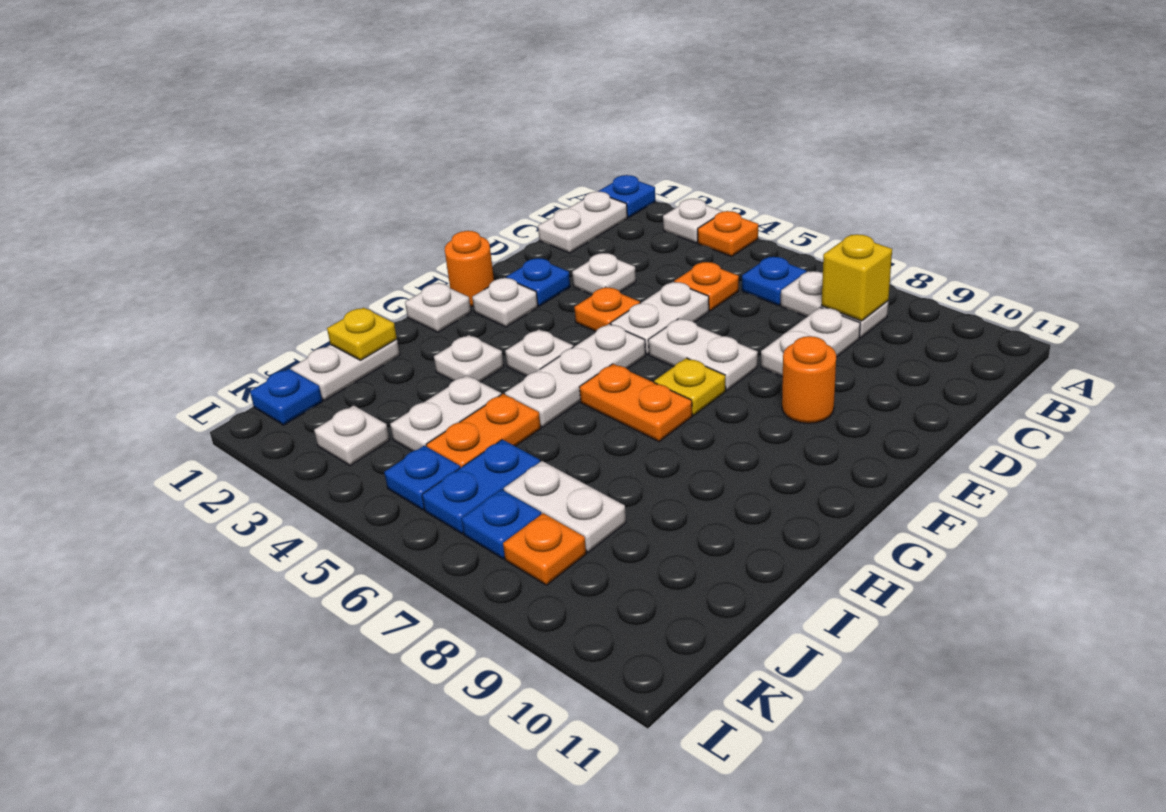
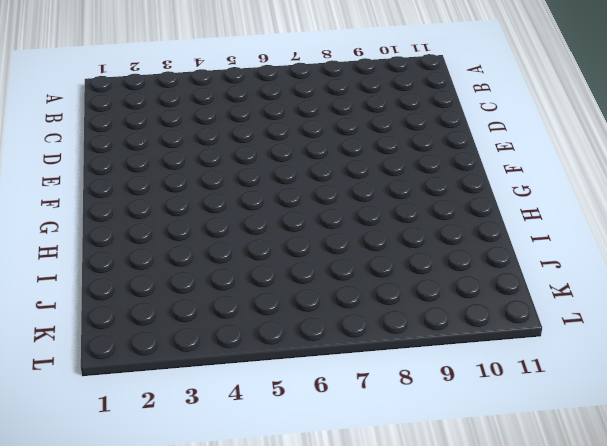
none -> blue plate A1 level 1
none -> white plate A3 level 1
none -> orange plate A4 level 1
none -> white plate B1:C1 level 1

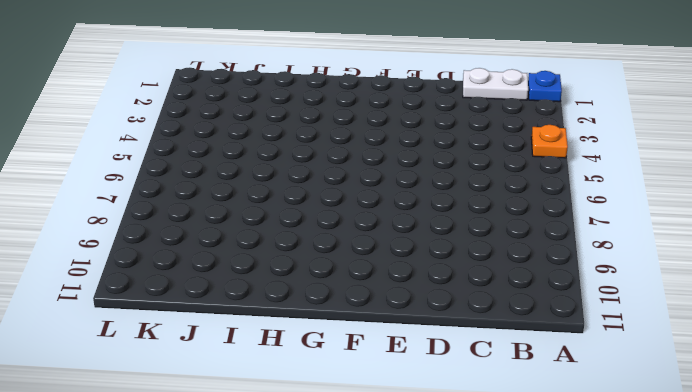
none -> white plate A3 level 1
none -> blue plate B6 level 1
none -> white plate B7:B8 level 1
none -> orange plate C5 level 1

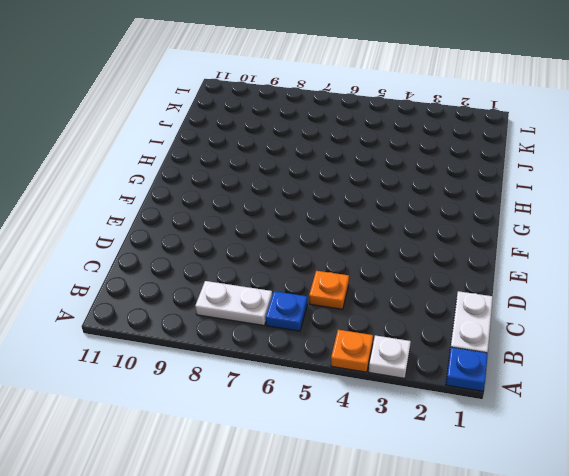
none -> white plate C8:D8 level 1
none -> white plate D3 level 1
none -> white plate D5:E5 level 1
none -> blue plate E2 level 1

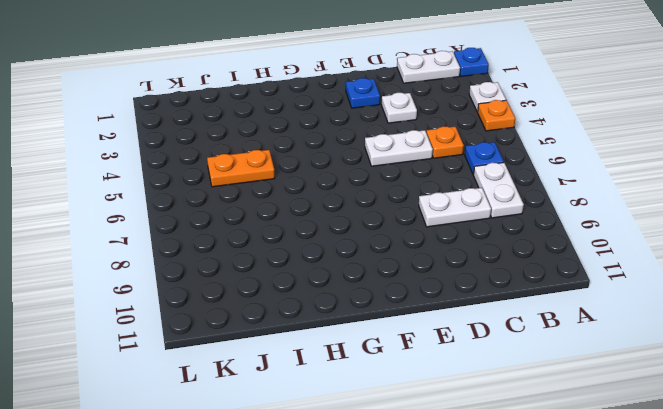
none -> orange plate E4 level 1
none -> white plate E6:E7 level 1
none -> orange round brick E9 level 1
none -> orange round brick F1 level 1

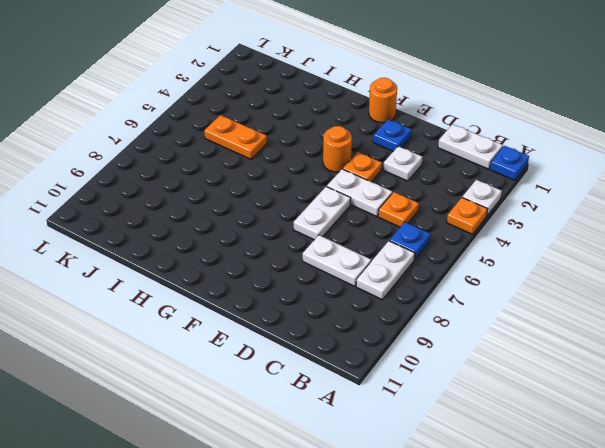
orange round brick F4 level 1 -> orange round brick E9 level 1
none -> white plate F2 level 1
none -> white plate F5:H5 level 1
none -> yellow plate F7 level 1
none -> white plate G1 level 1

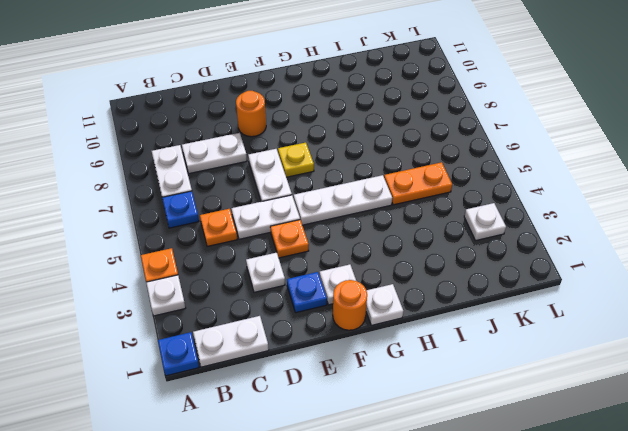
none -> white plate G4 level 1
none -> orange plate G6:G7 level 1
none -> white plate H3 level 1
none -> white plate I1:J1 level 1

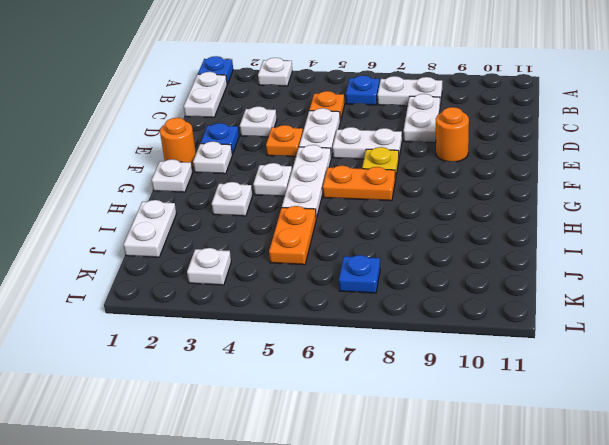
none -> orange plate A4 level 1
none -> white plate I4:J4 level 1
none -> blue plate J6:K6 level 1
none -> white plate J7:J8 level 1

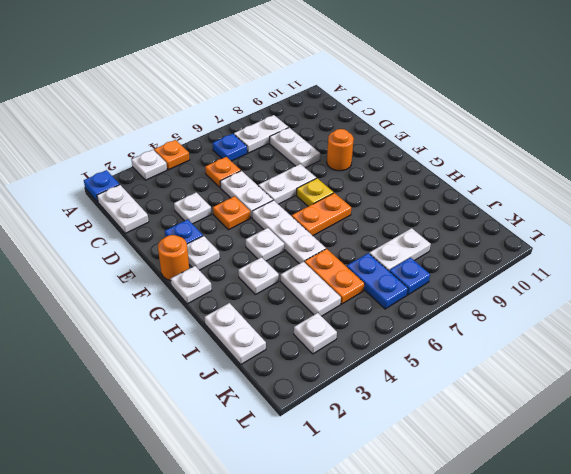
none -> blue plate K1 level 1
none -> blue plate K5 level 1
none -> orange plate K8 level 1
none -> yellow brick B8 level 2

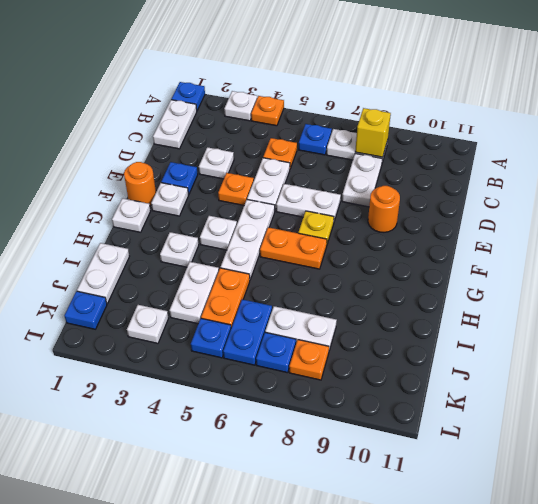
none -> yellow plate I1 level 2

